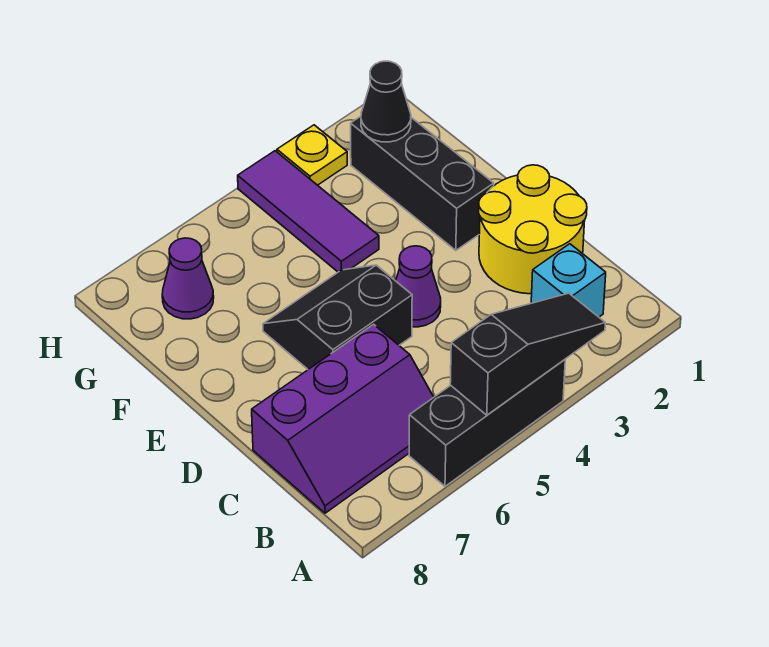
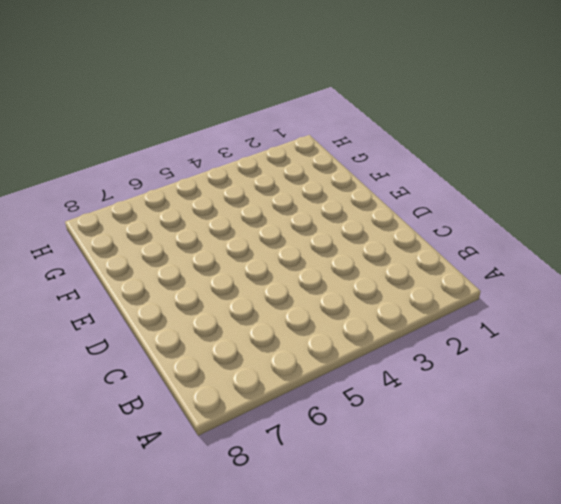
none -> black brick A4:A6 level 1
none -> cyan brick B2 level 1
none -> purple slope B6:C8 level 1 top C

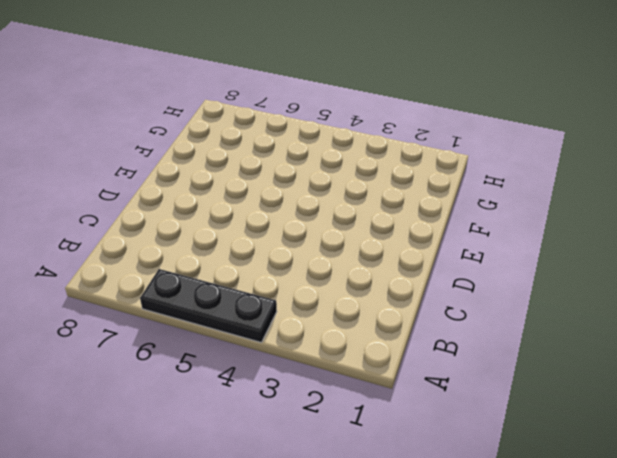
black plate A4:A6 level 1 -> black brick A4:A6 level 1
none -> cyan brick B2 level 1
none -> purple slope B6:C8 level 1 top C
none -> yellow round brick C1:D2 level 1

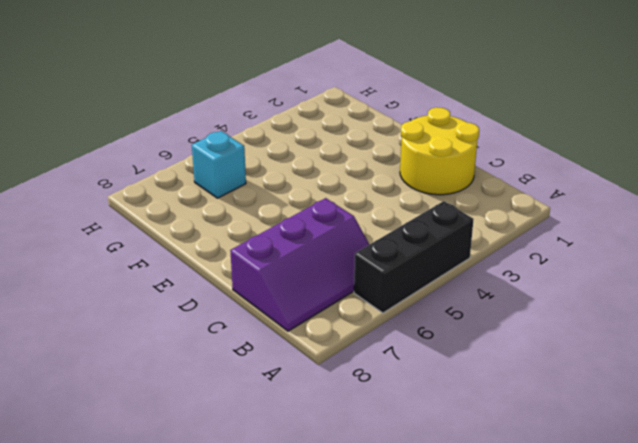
cyan brick G6 level 1 -> cyan brick B2 level 1
none -> purple cone D4 level 1
none -> black slope D5:E6 level 1 top D
none -> black brick E2:G2 level 1

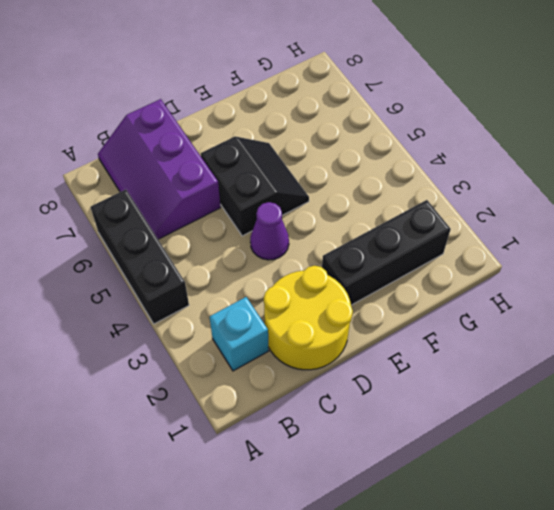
none -> purple tile F4:H4 level 1
none -> purple cone G7 level 1
none -> yellow plate H3 level 1

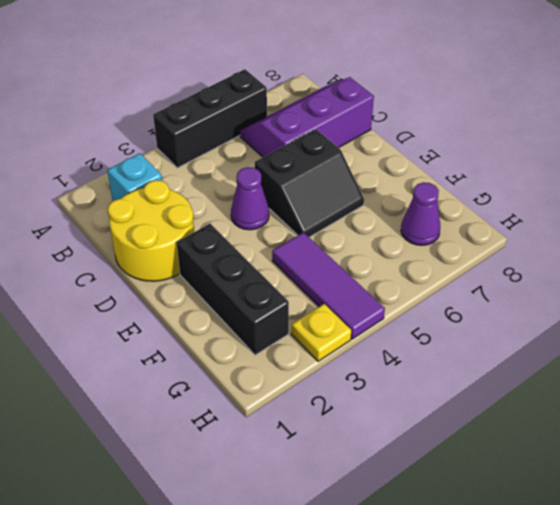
none -> black slope A3:A5 level 2 top 5
none -> black cone G2 level 2

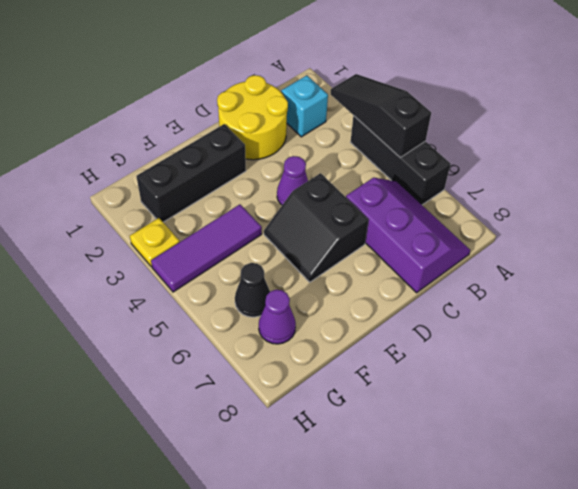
black cone G6 level 1 -> black cone G2 level 2

